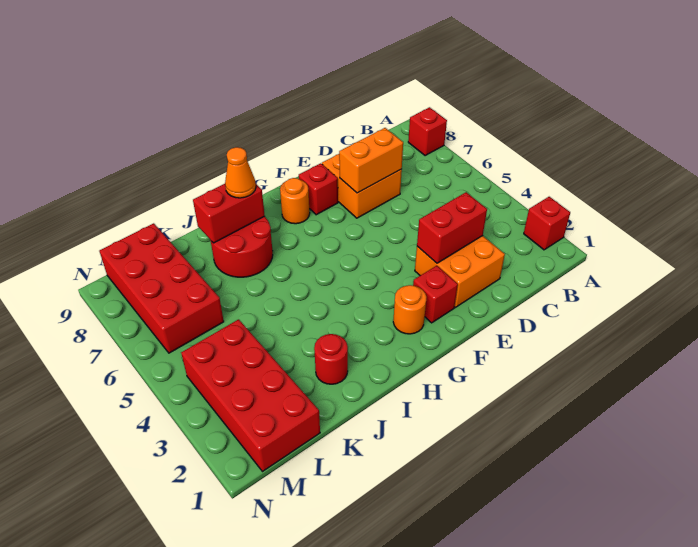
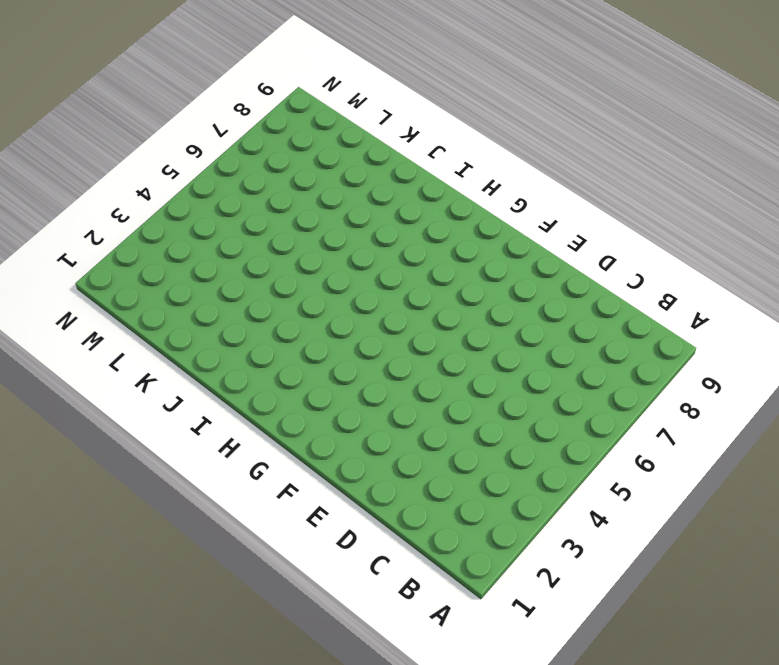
none -> red brick A2 level 1
none -> red brick A8 level 1
none -> orange brick D2:E3 level 1

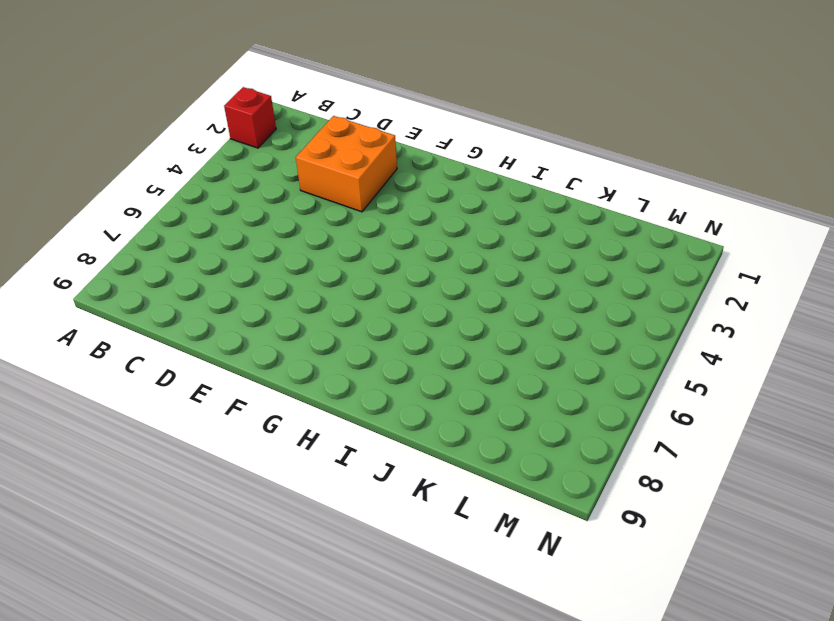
none -> red brick A8 level 1
none -> orange brick D7:E8 level 1
none -> red brick F2 level 1

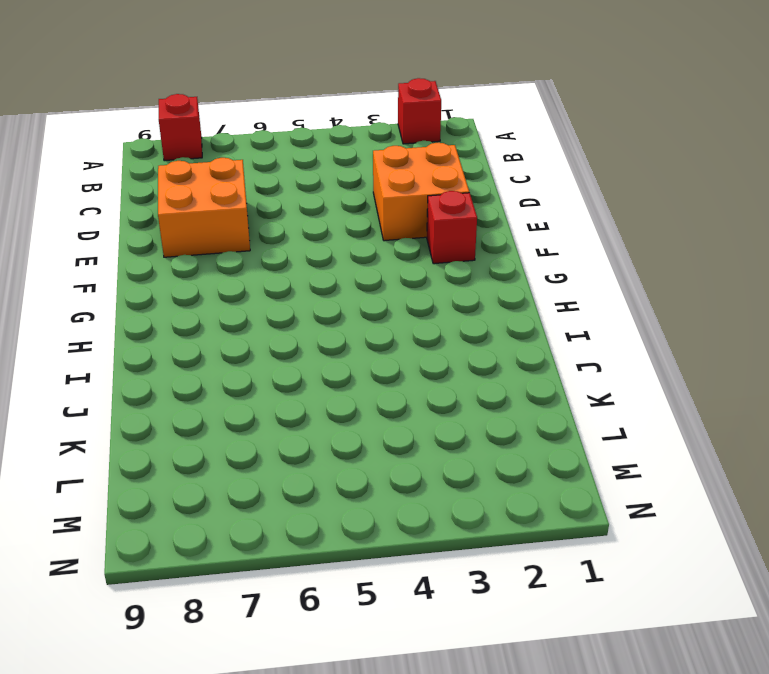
none -> red brick F8 level 1
none -> orange round brick G2 level 1
none -> orange round brick G8 level 1

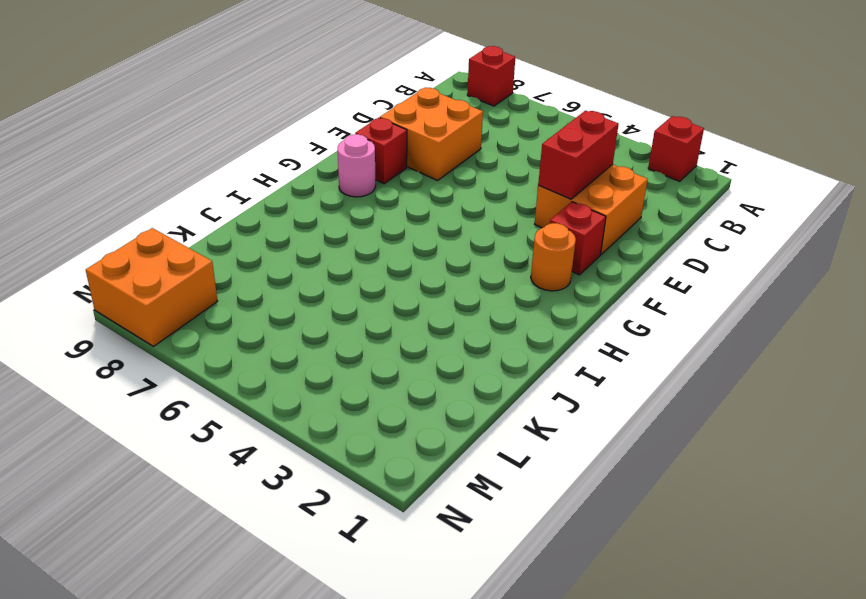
pink round brick G8 level 1 -> orange round brick G8 level 1
orange brick M8:N9 level 1 -> red brick L6:M9 level 1
none -> red round brick I7:J8 level 1
none -> red round brick J2 level 1
none -> red brick L1:M4 level 1

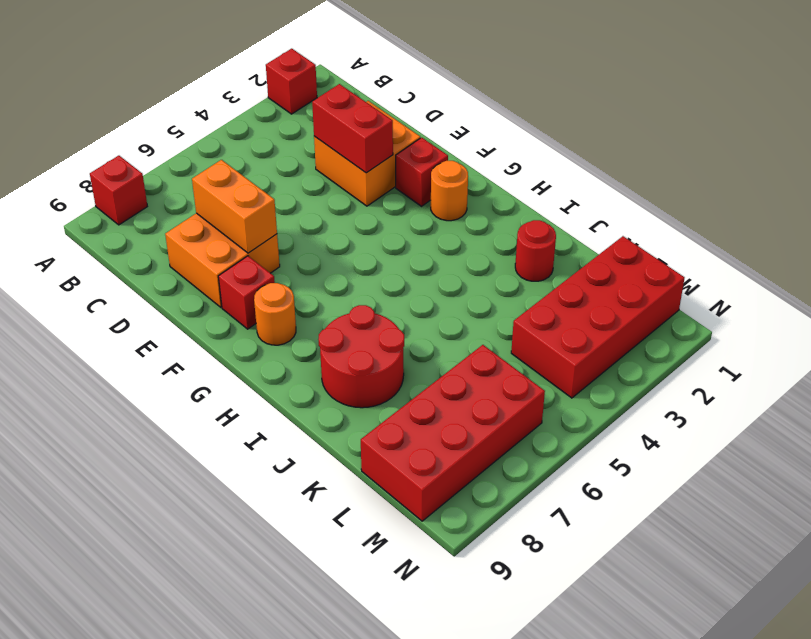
none -> red brick I8:J8 level 2
none -> orange cone I8 level 3

